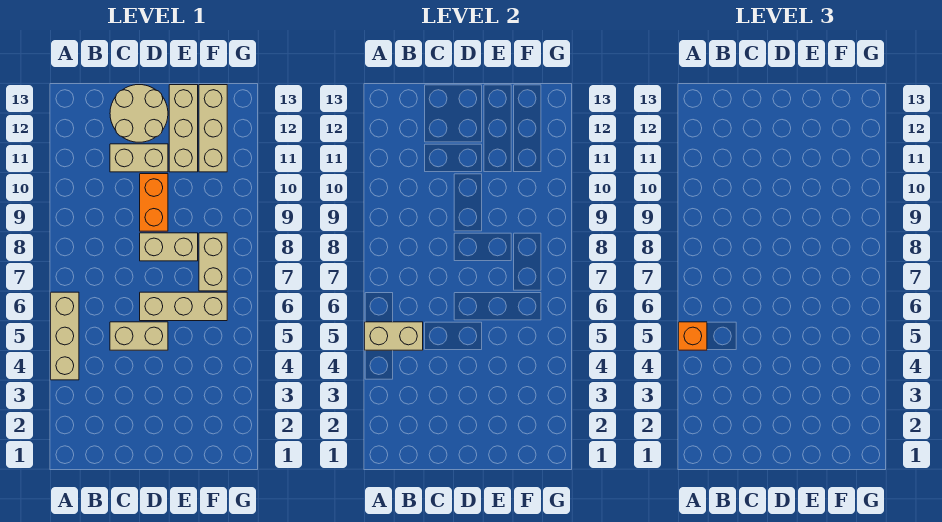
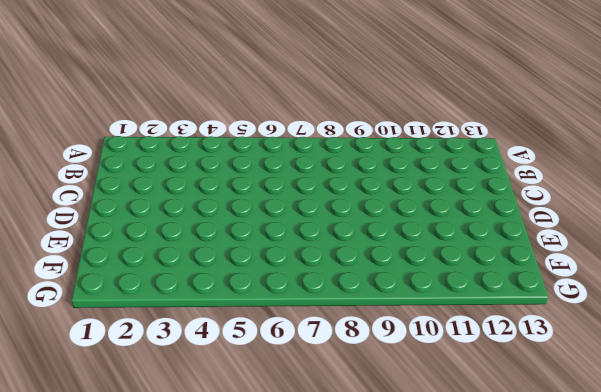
none -> tan brick A4:A6 level 1
none -> tan brick C5:D5 level 1
none -> tan brick C11:D11 level 1

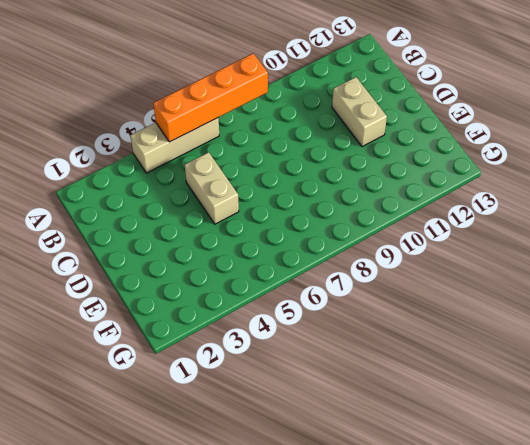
orange brick A5:A8 level 2 -> tan brick A5:B5 level 2
none -> tan round brick C12:D13 level 1
none -> tan brick D6:F6 level 1
none -> tan brick D8:E8 level 1

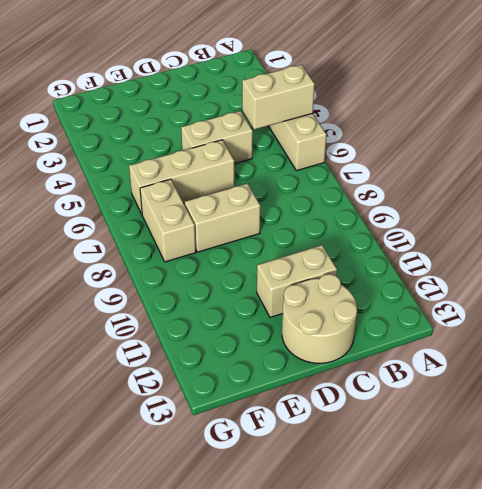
none -> orange brick D9:D10 level 1
none -> tan brick E11:E13 level 1
none -> tan brick F11:F13 level 1

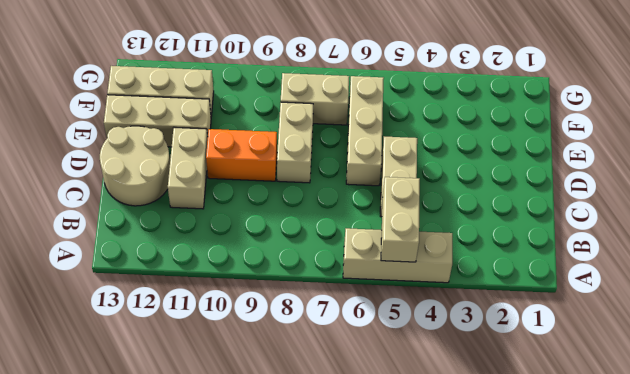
none -> orange brick A5 level 3

